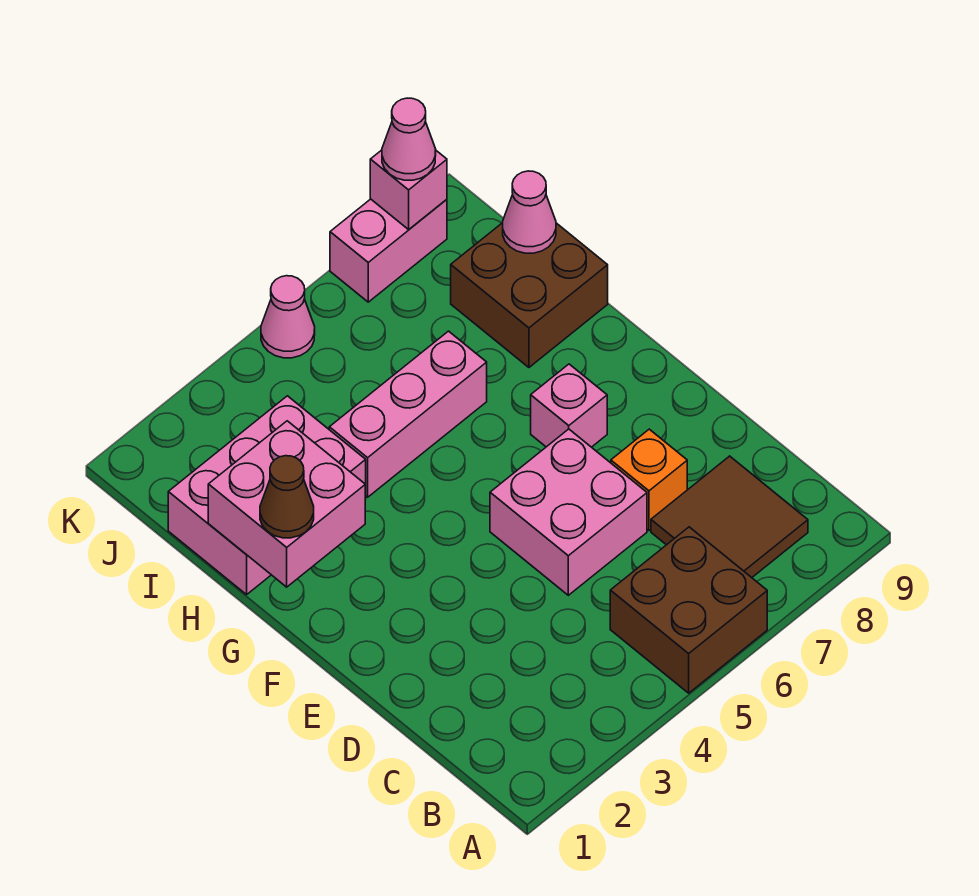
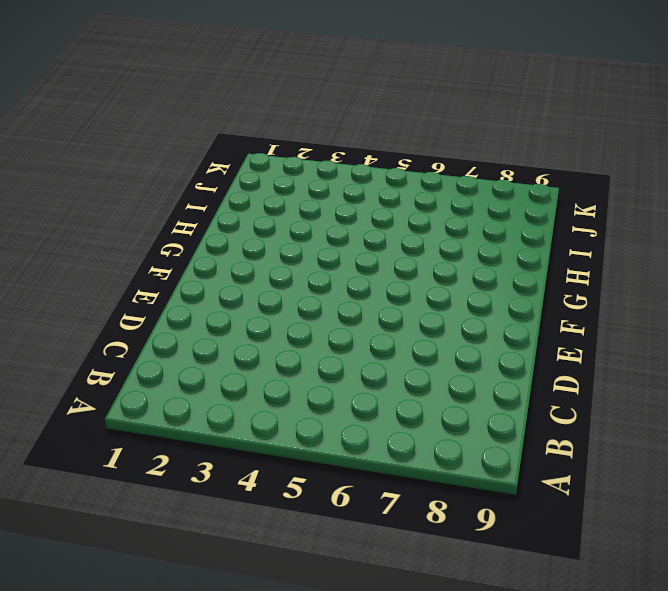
none -> brown brick A5:B6 level 1
none -> brown tile B7:C8 level 1
none -> pink brick D5:E6 level 1

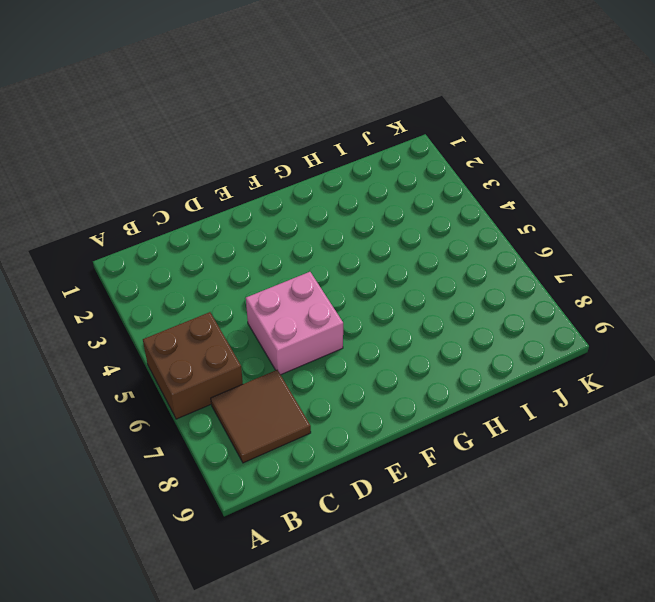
none -> orange brick D7 level 1
none -> pink brick F7 level 1
none -> pink brick H1:I3 level 1

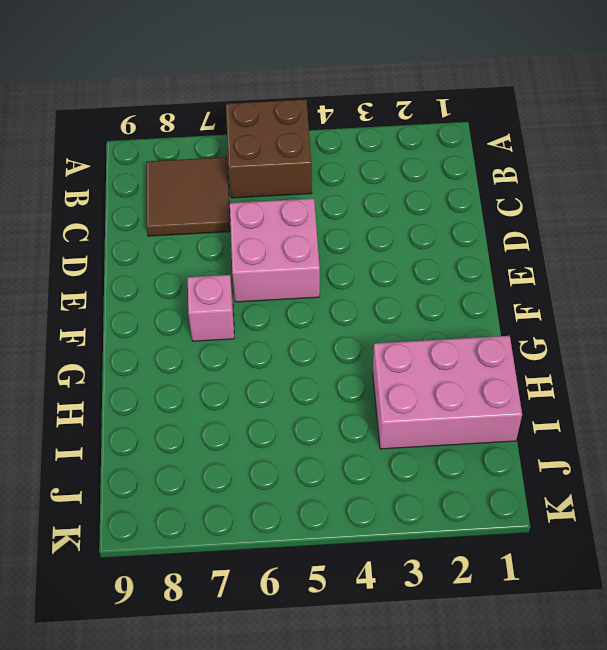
none -> orange brick D7 level 1
none -> pink brick H4:H6 level 1
none -> brown brick H8:I9 level 1

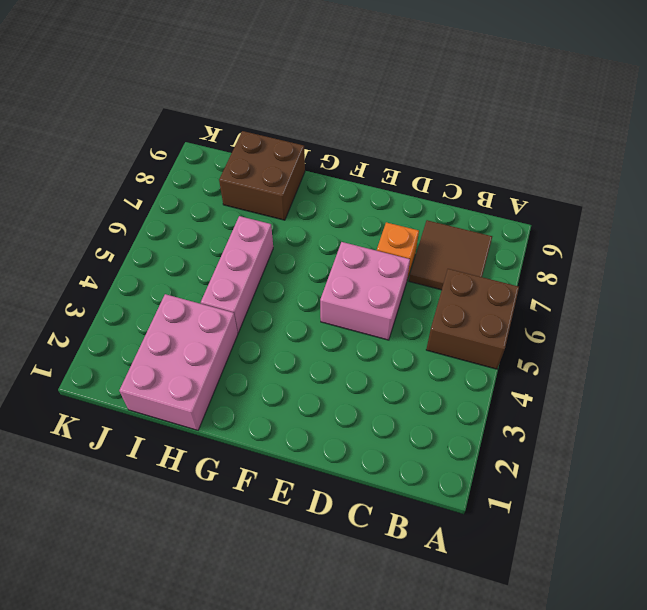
none -> pink brick F7 level 1
none -> pink cone K5 level 1
none -> pink brick K7:K8 level 1

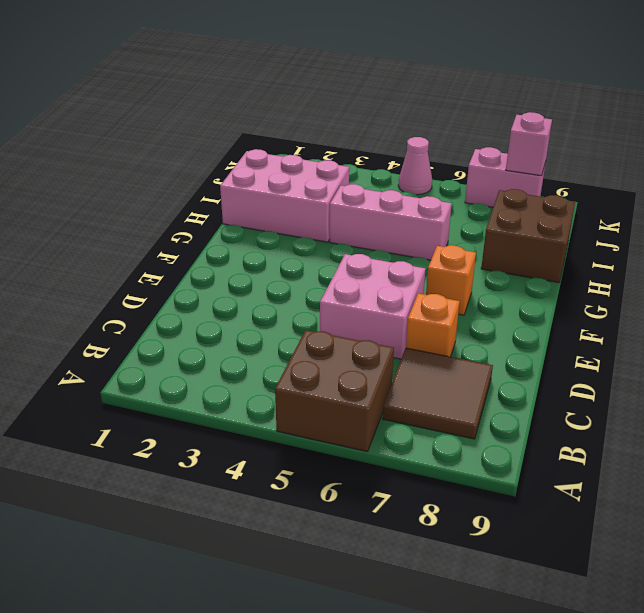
orange brick F7 level 1 -> pink brick F7 level 1
none -> pink brick G1:H2 level 2
none -> pink cone I9 level 2
none -> brown cone G1 level 3

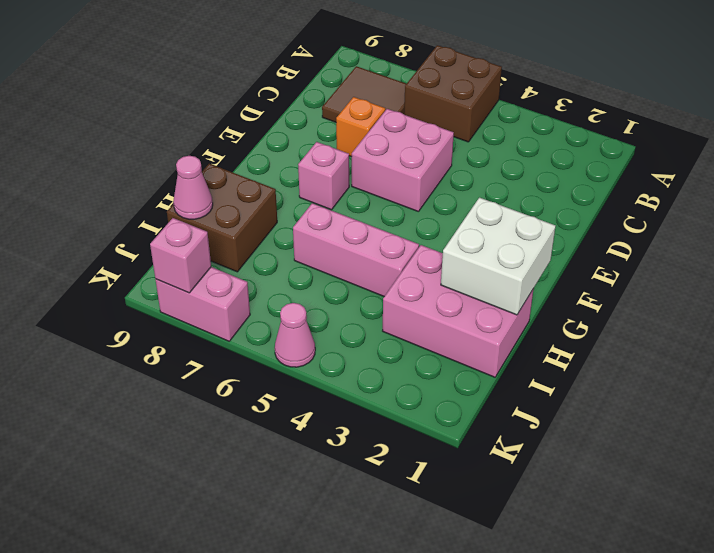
white brick G1:H2 level 2 -> pink brick G1:H2 level 2
none -> brown cone G1 level 3
none -> pink cone K8 level 3

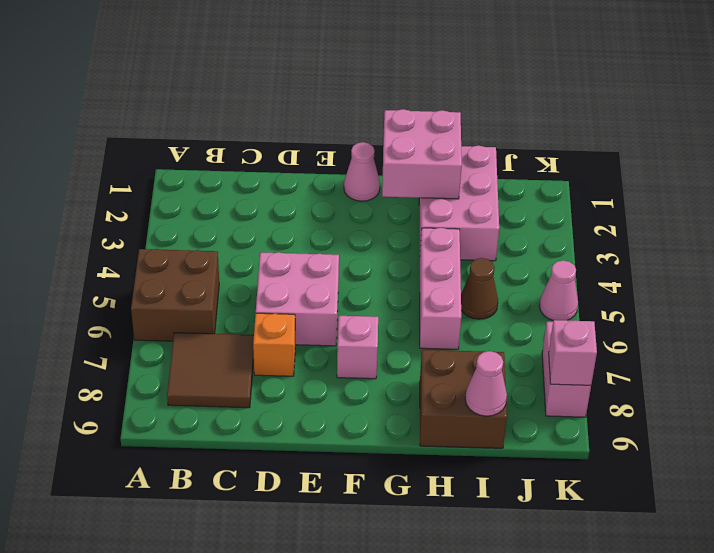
pink cone F1 level 1 -> pink cone K8 level 3
brown cone I5 level 1 -> brown cone G1 level 3

